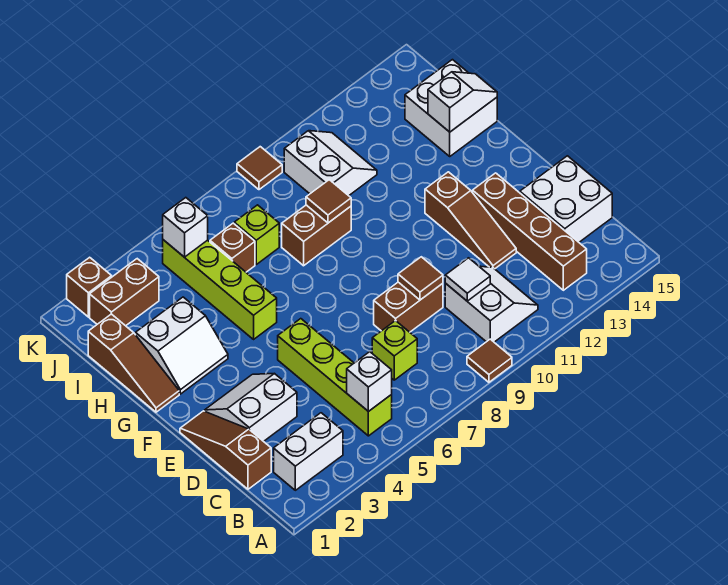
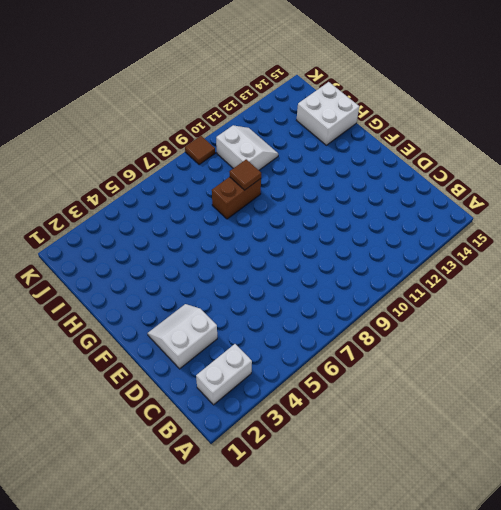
none -> brown tile A9 level 1
none -> lime brick B5:E5 level 1
none -> white slope B10:C11 level 1 top 10

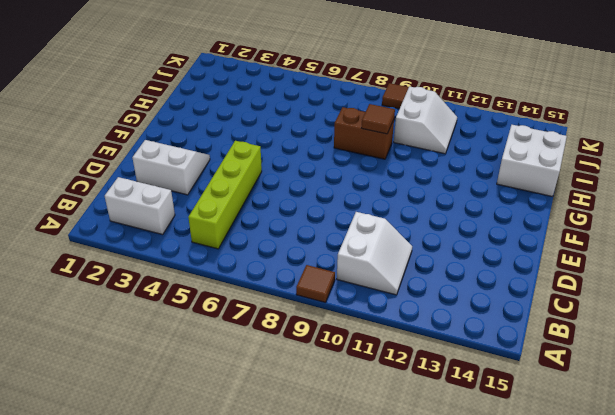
none -> brown brick B13:E13 level 1
none -> brown slope C1:E1 level 1 top C
none -> lime brick C7 level 1

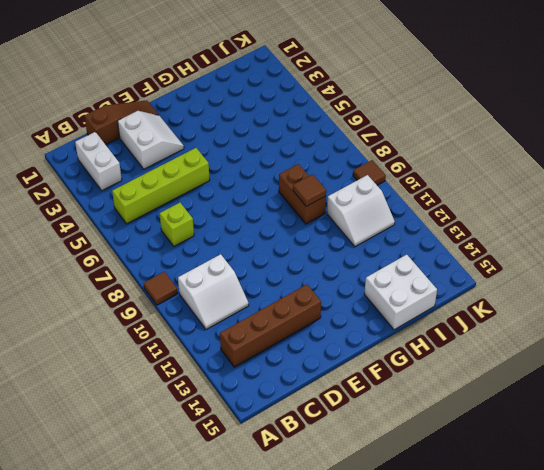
none -> white brick C14:D15 level 1
none -> brown brick D8:D9 level 1
none -> brown slope D12:F12 level 1 top F

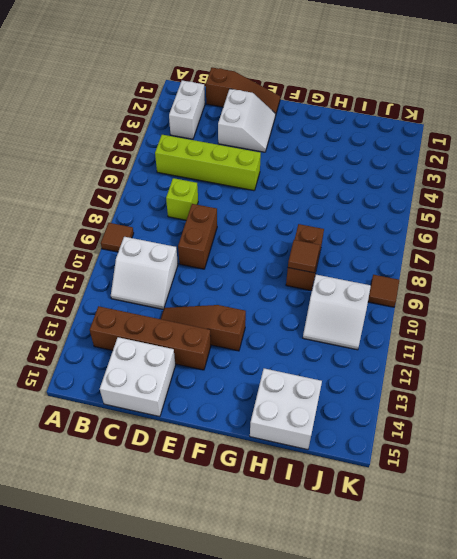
none -> brown slope G1:I1 level 1 top I
none -> white slope G2:H3 level 1 top H
none -> lime brick G5:J5 level 1

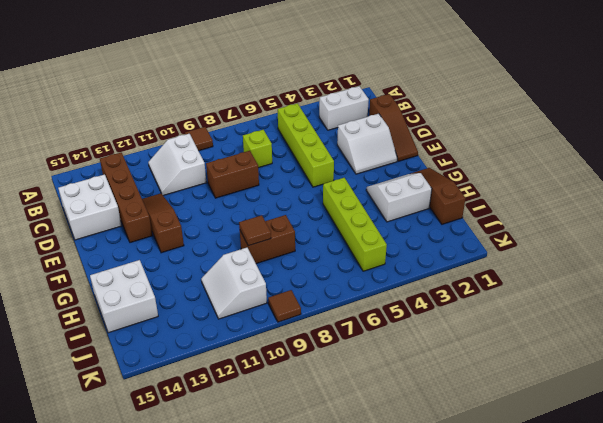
none -> brown brick I6 level 1
none -> lime brick I7 level 1
none -> brown brick J2:J3 level 1

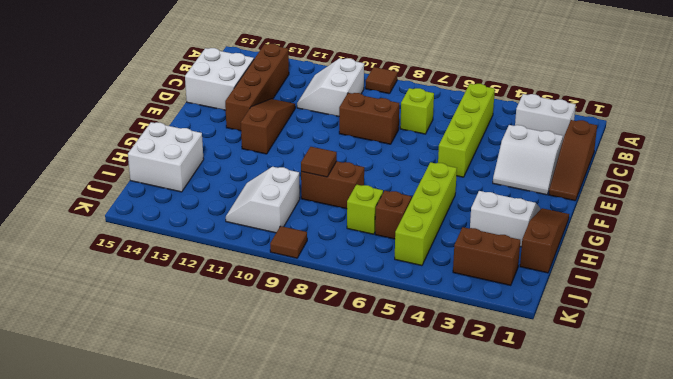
none -> brown brick K2 level 1
none -> white brick B5 level 2
none -> white tile C10 level 2

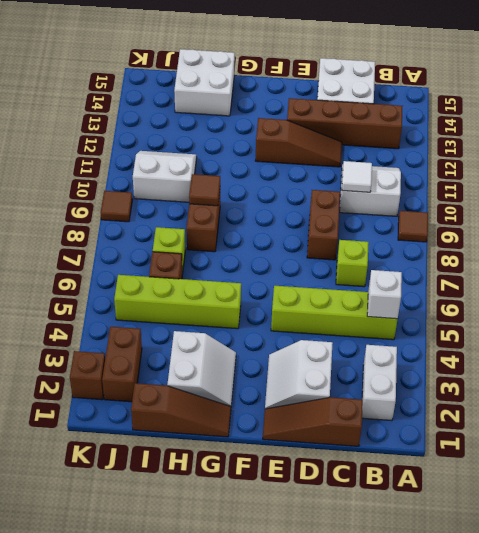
none -> brown tile D9 level 2
none -> white slope H14:H15 level 2 top 14
none -> white brick J5 level 2

